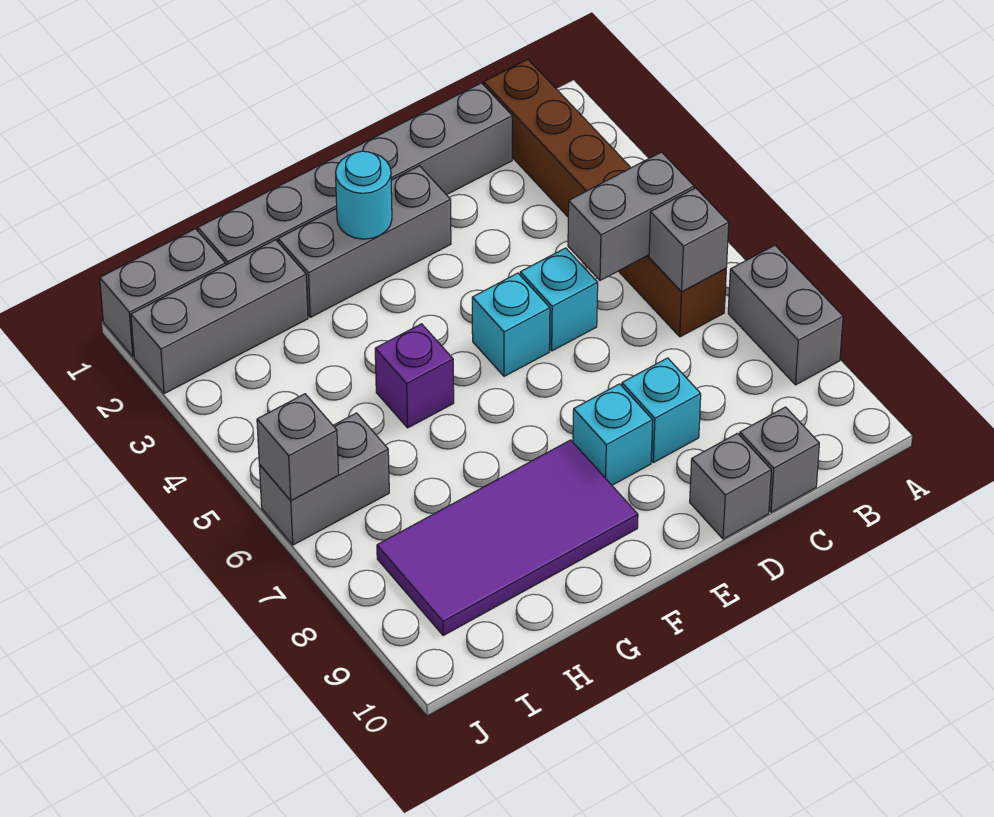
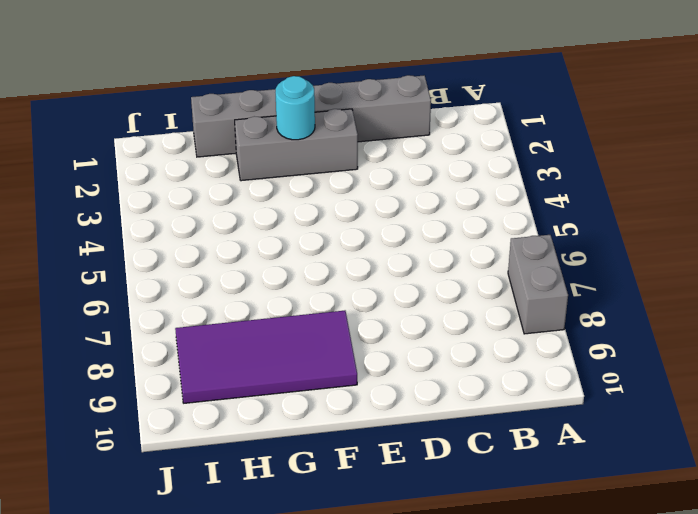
none -> brown brick B1:B6 level 1
none -> grey brick C10 level 1
none -> cyan brick D5 level 1

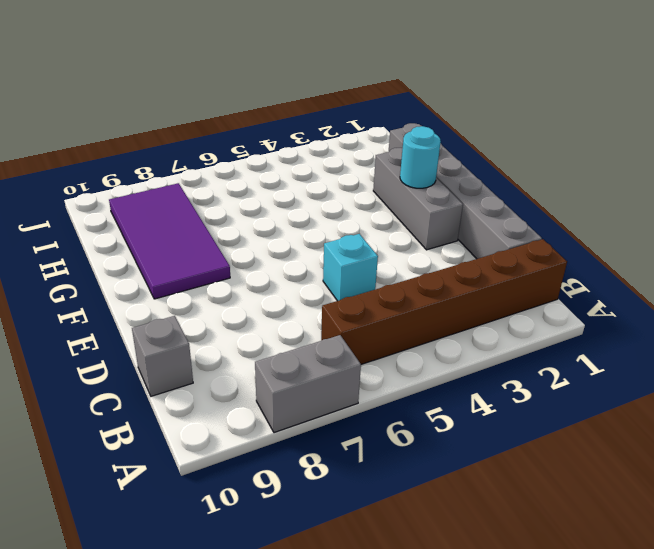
none -> cyan brick D8 level 1
none -> grey brick D10 level 1
none -> cyan brick E5 level 1

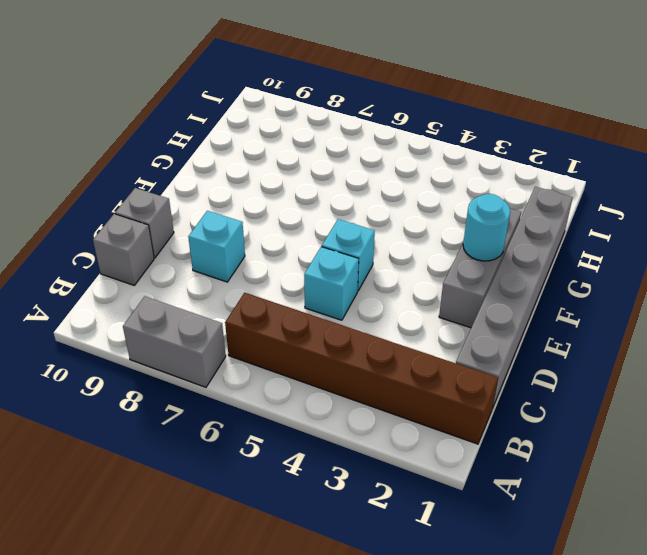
none -> cyan brick E8 level 1
none -> purple tile F8:I9 level 1
none -> purple brick G5 level 1

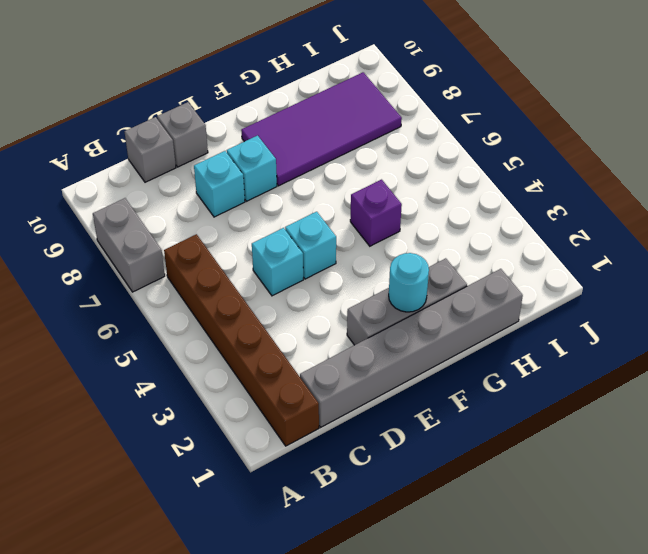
none -> grey brick H2:J2 level 1
none -> grey brick I1:J1 level 1
none -> grey brick I6:J6 level 1

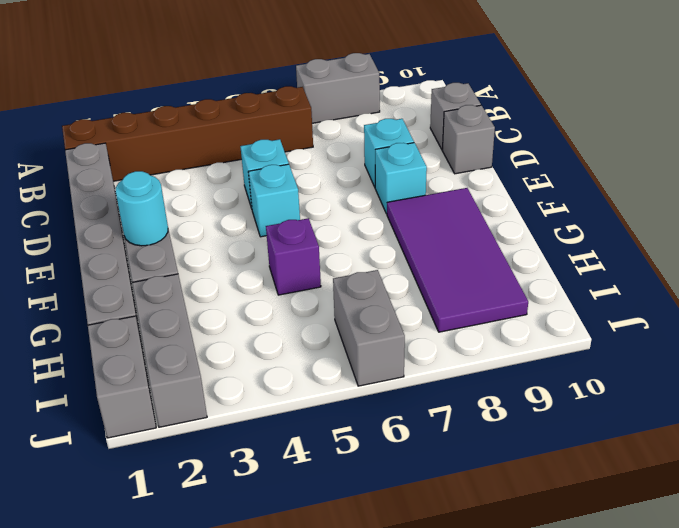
none -> grey brick B5:C5 level 2
none -> grey brick B6 level 2
none -> grey brick J6 level 2

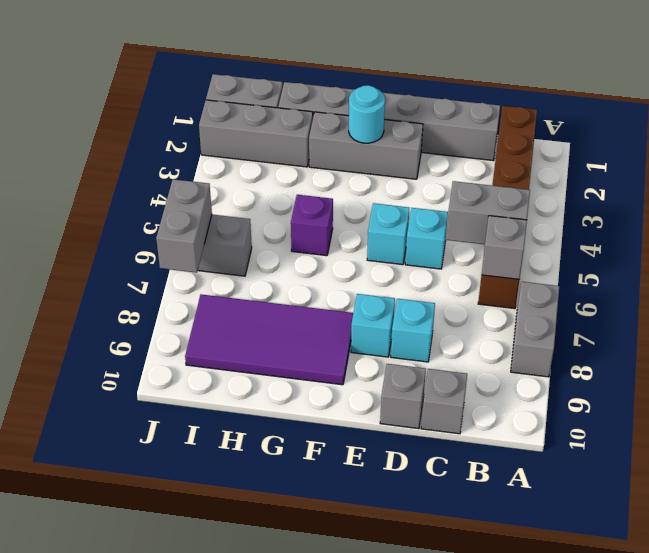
grey brick J6:J7 level 2 -> grey brick J6 level 2

